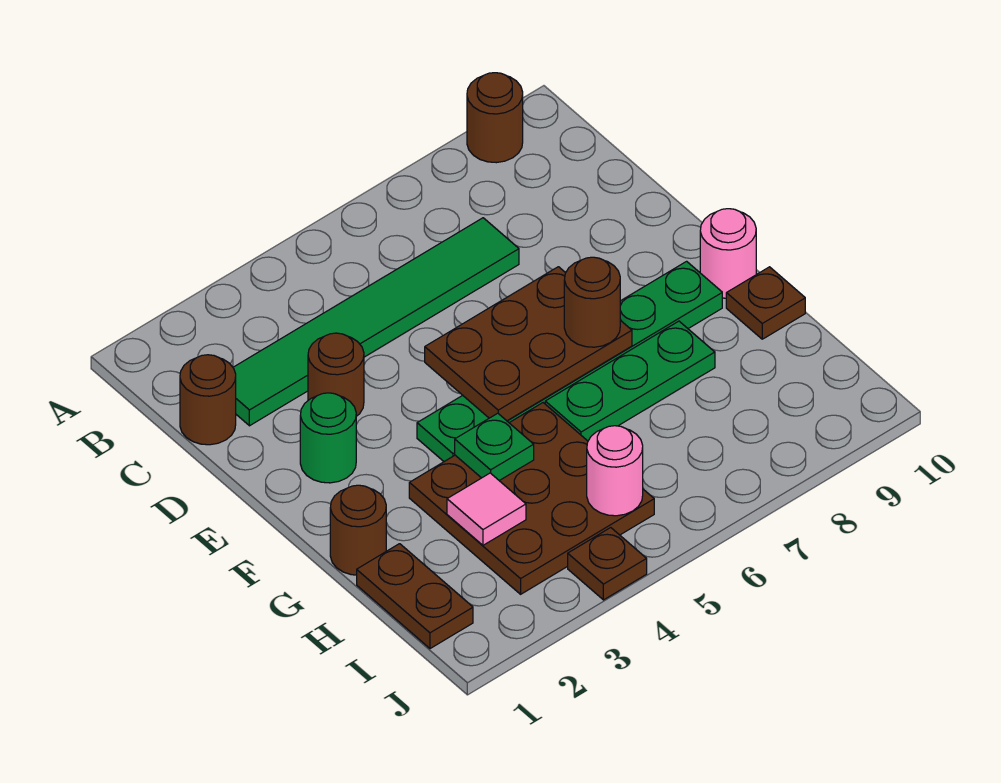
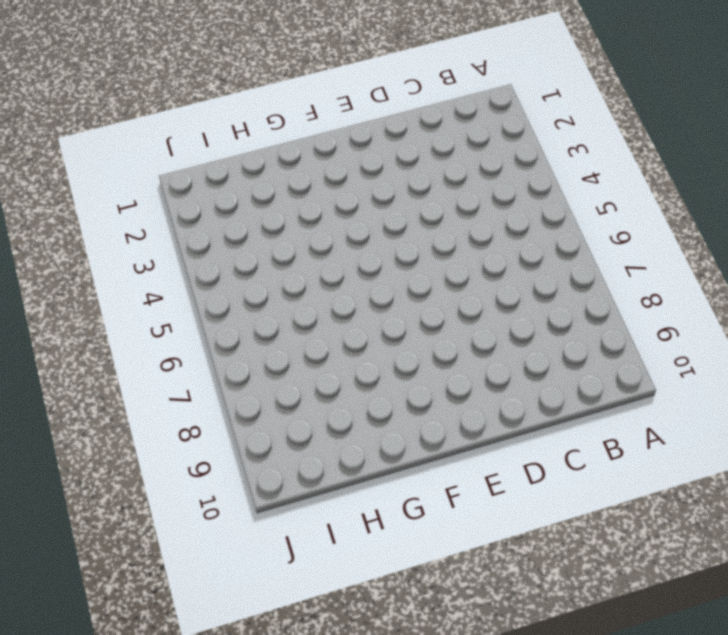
none -> brown round brick A9 level 1
none -> brown round brick C1 level 1
none -> green tile C2:C7 level 1

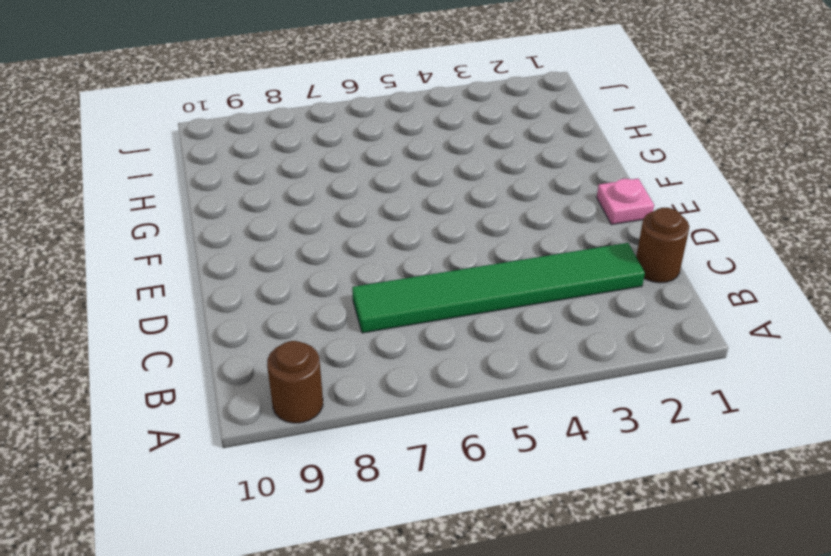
pink plate E1 level 1 -> none
none -> brown round brick D3 level 1
none -> green round brick E2 level 1
none -> green plate F4:F9 level 1

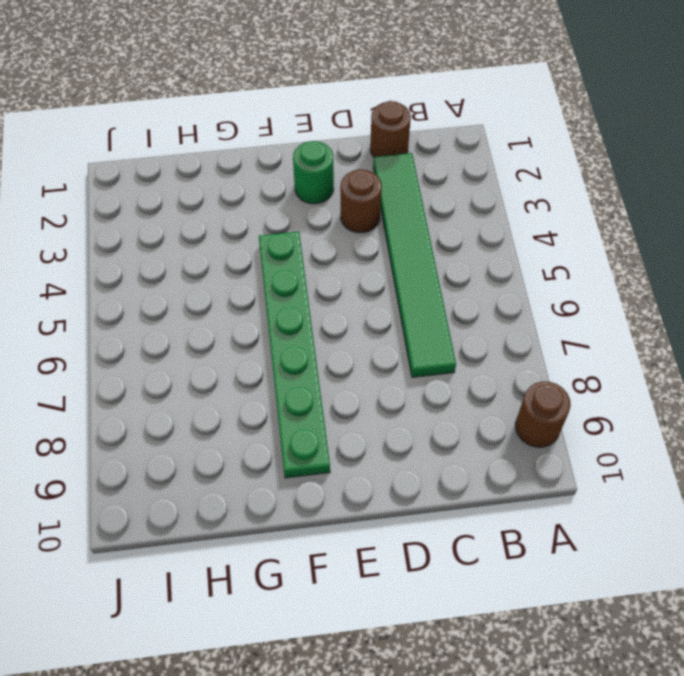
none -> pink round brick F10 level 1
none -> brown round brick G1 level 1
none -> brown plate G3:I5 level 1

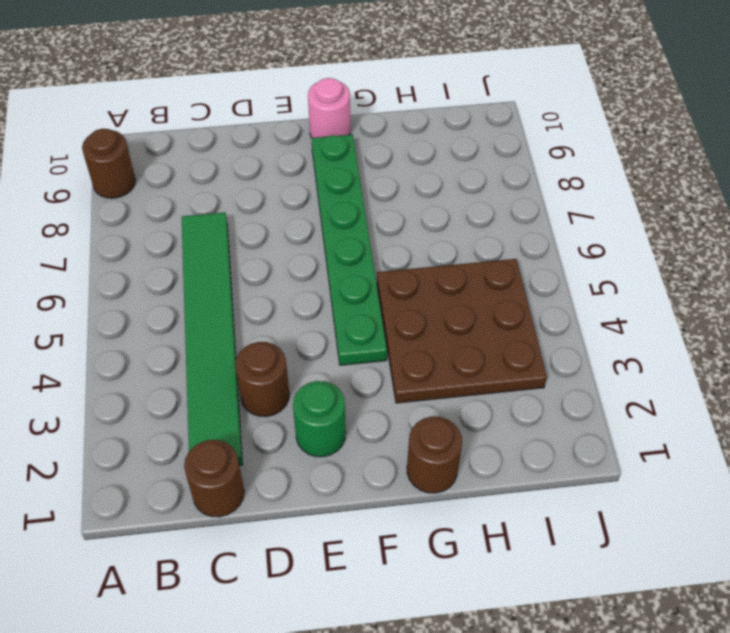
none -> green plate G6:G8 level 1
none -> brown plate G10 level 1
none -> brown plate H1:I1 level 1

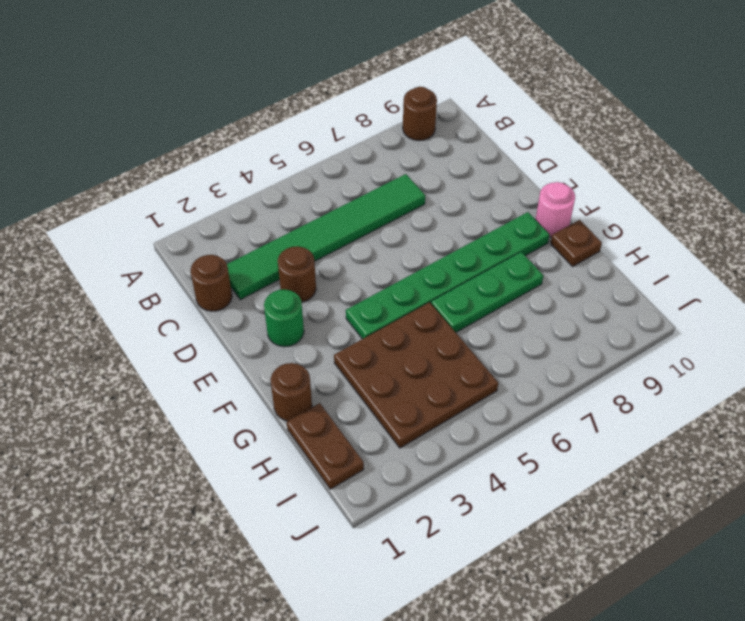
none -> brown plate J4 level 1
none -> brown plate E5:F7 level 2
none -> green plate G4 level 2

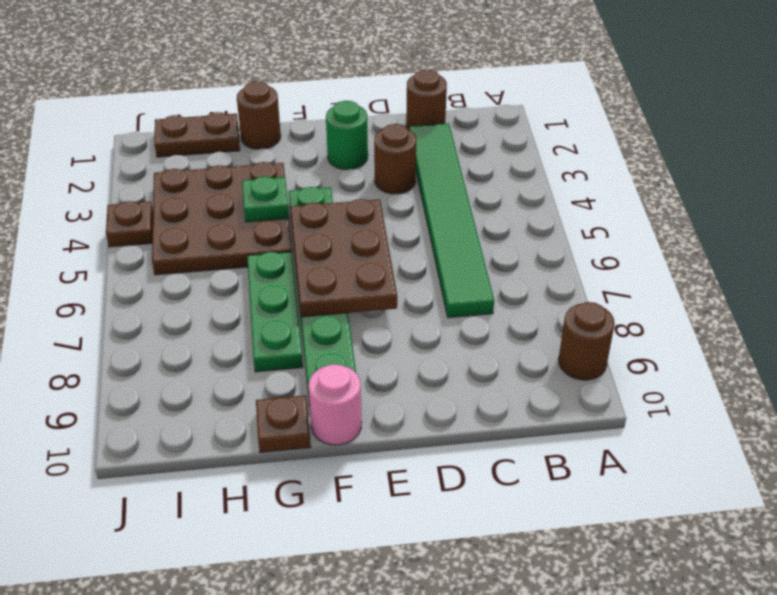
none -> pink tile H3 level 2
none -> pink round brick I5 level 2
none -> brown round brick F7 level 3

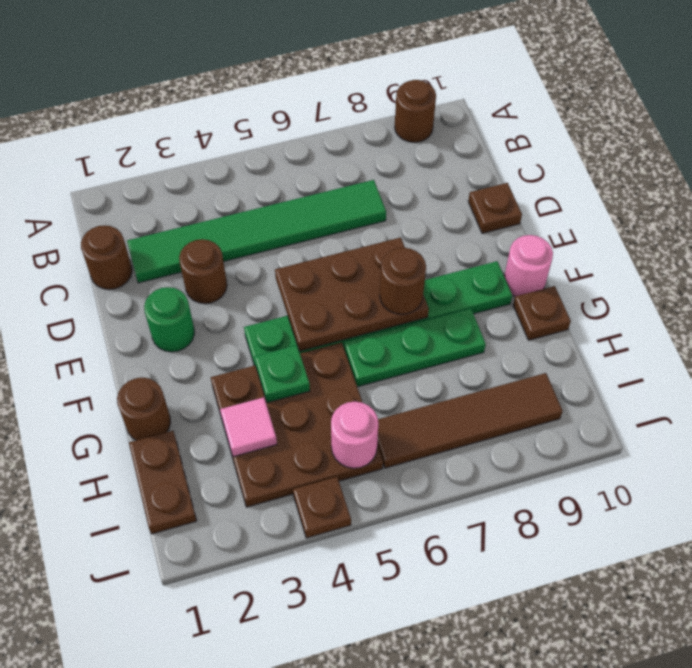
brown plate D10 level 1 -> none
brown tile I6:I9 level 1 -> none

